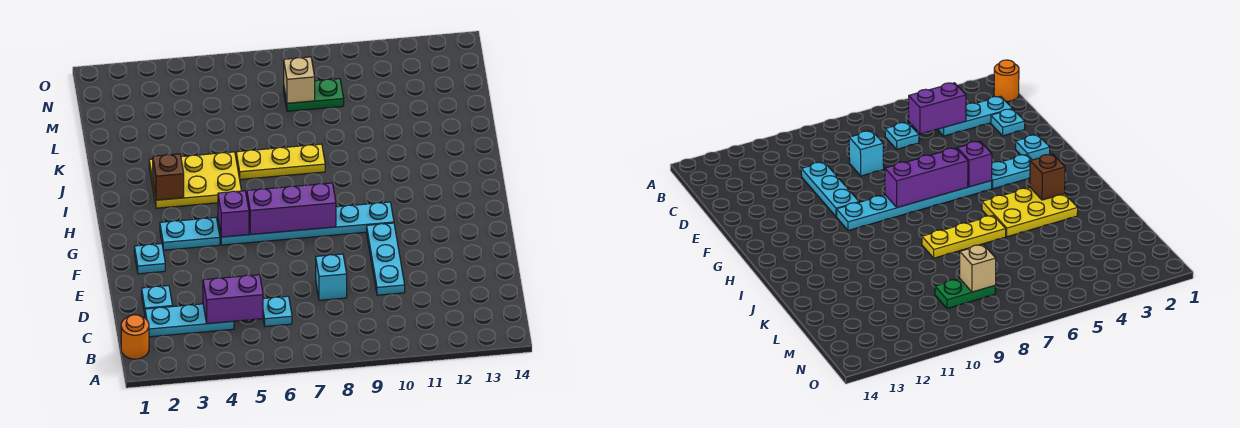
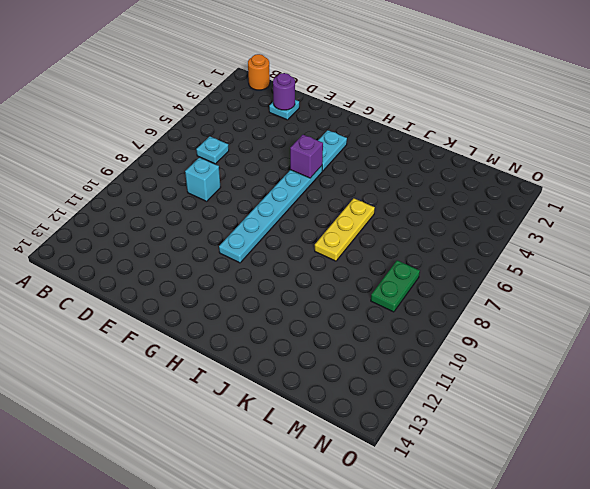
purple round brick D2 level 2 -> none
none -> cyan plate C2:C4 level 1
none -> cyan plate D10:F10 level 1
none -> cyan plate F2 level 1

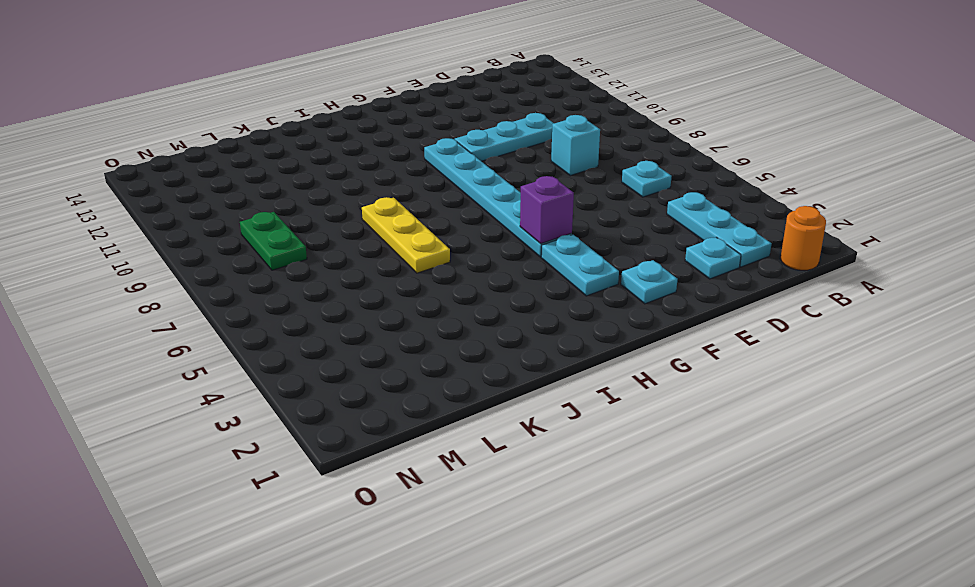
none -> yellow plate I3:J5 level 1
none -> purple brick C4:C5 level 2
none -> purple brick G6:G8 level 2

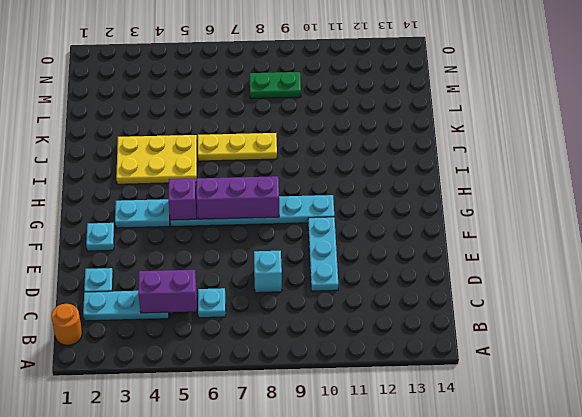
none -> brown brick I3 level 2
none -> tan brick M8 level 2

